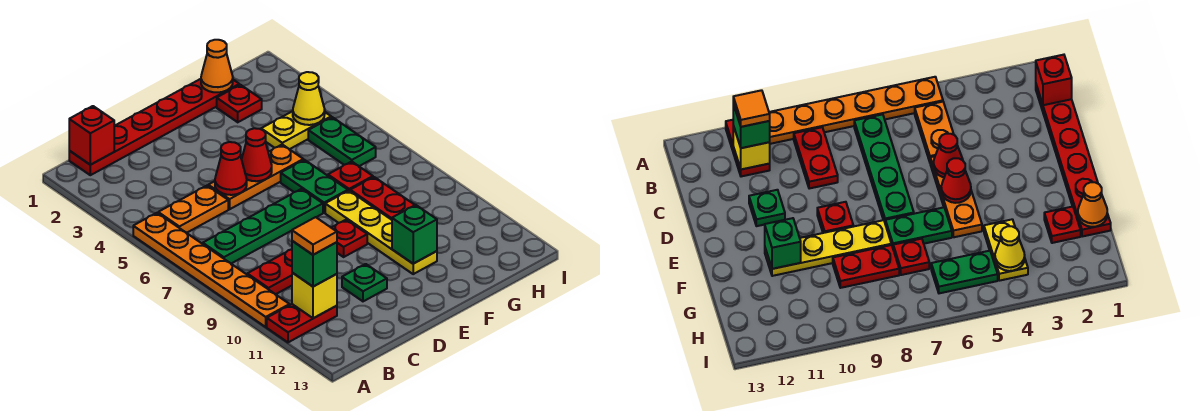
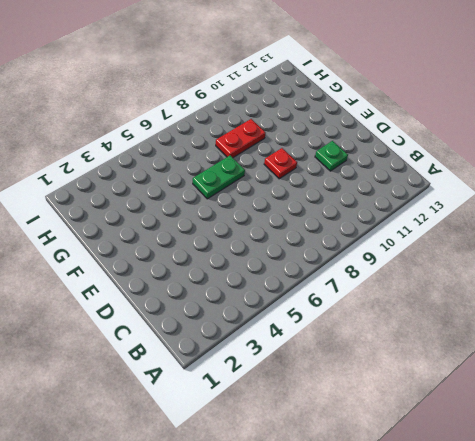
none -> orange plate A5:A10 level 1
none -> red plate A11:B11 level 1
none -> red plate B1:G1 level 1

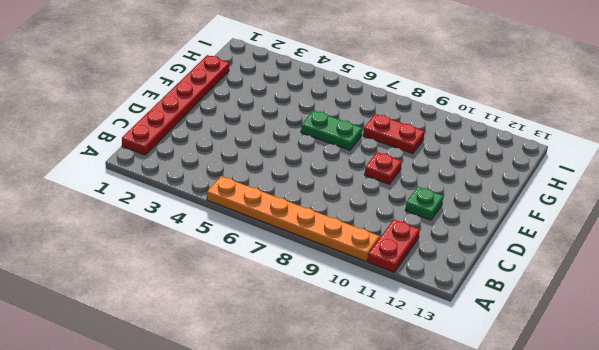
none -> orange plate B5:C5 level 1
none -> green plate B7:E7 level 1
none -> red plate B9:C9 level 1

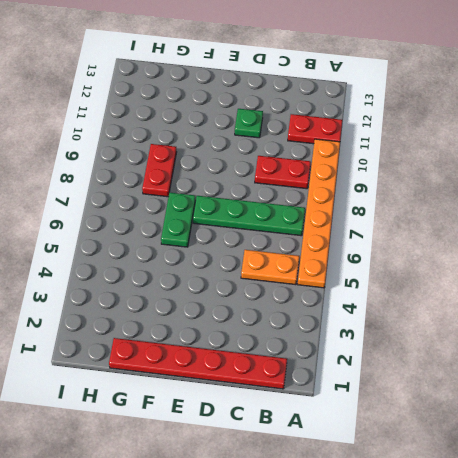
none -> orange plate D5:F5 level 1
none -> red plate E9 level 1
none -> yellow plate F8:F11 level 1

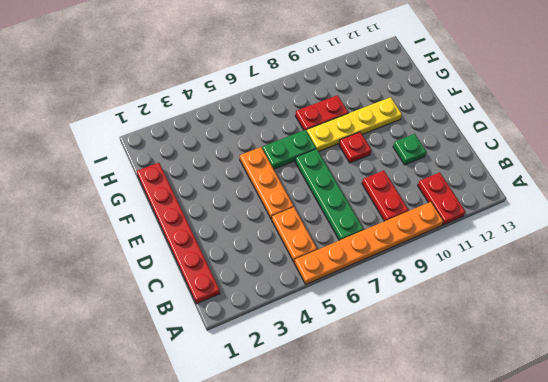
none -> red plate G2 level 1
none -> yellow plate G4:H4 level 1
none -> red plate G7 level 1

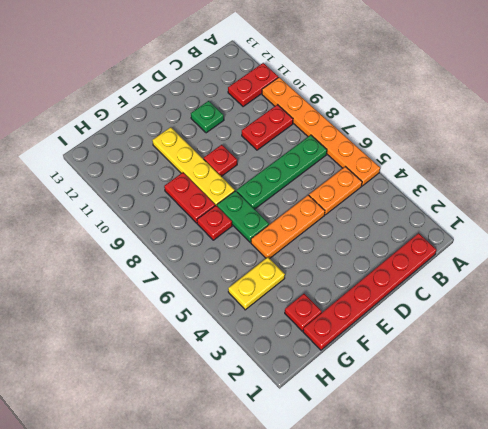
none -> green plate H5:H6 level 1
none -> red brick B1 level 2
none -> yellow brick B11 level 2

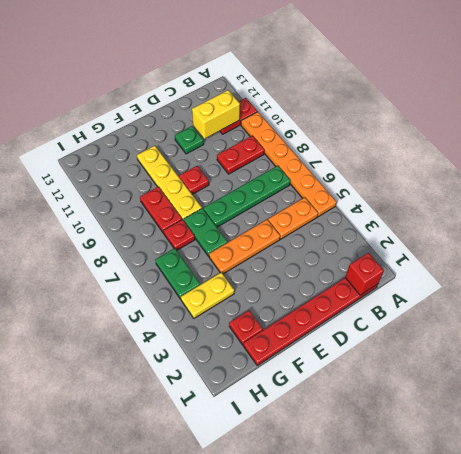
yellow brick B11:C11 level 2 -> yellow brick B11 level 2
none -> red cone D5 level 2
none -> red cone E5 level 2
none -> green brick F11 level 2

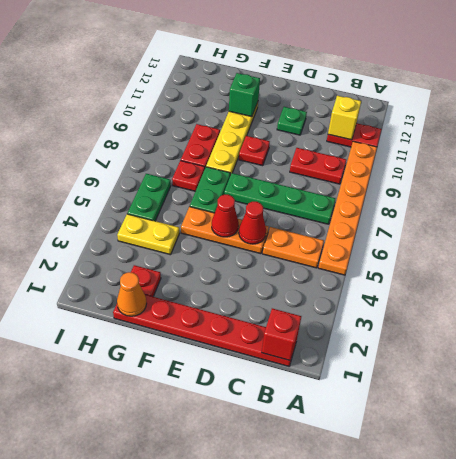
none -> yellow cone H4 level 2
none -> green brick B11 level 3
none -> orange tile B11 level 4

